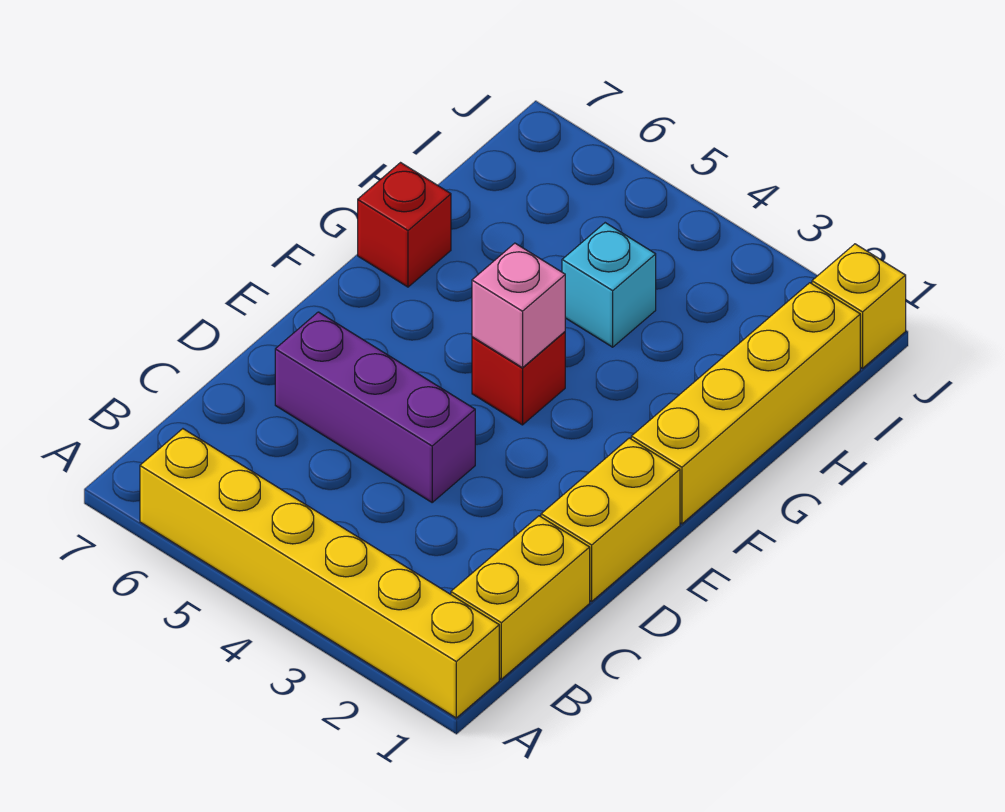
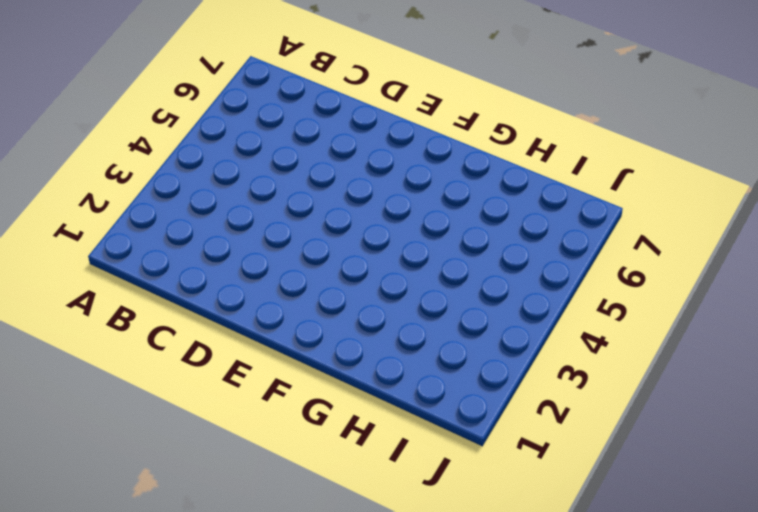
none -> yellow brick A1:A6 level 1
none -> yellow brick B1:C1 level 1

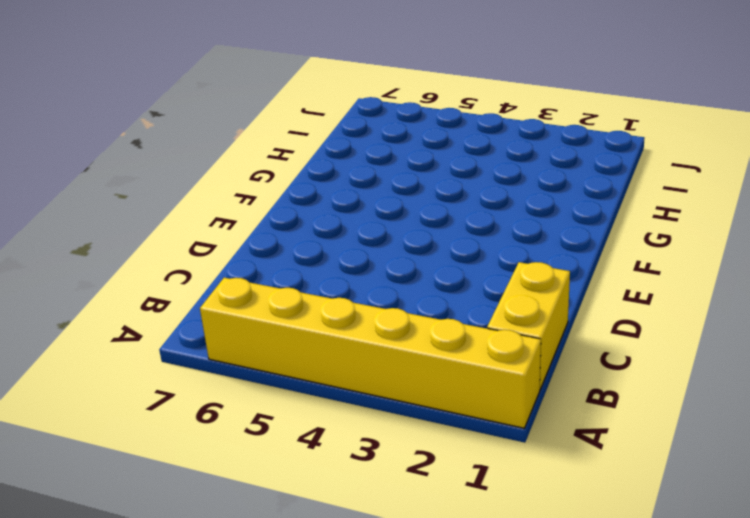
none -> yellow brick D1:E1 level 1
none -> purple brick D4:D6 level 1

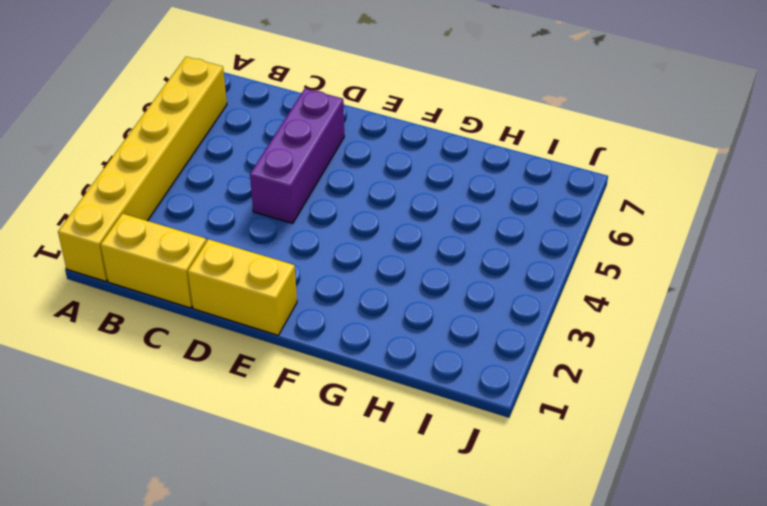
none -> yellow brick F1:I1 level 1
none -> red brick F4 level 1

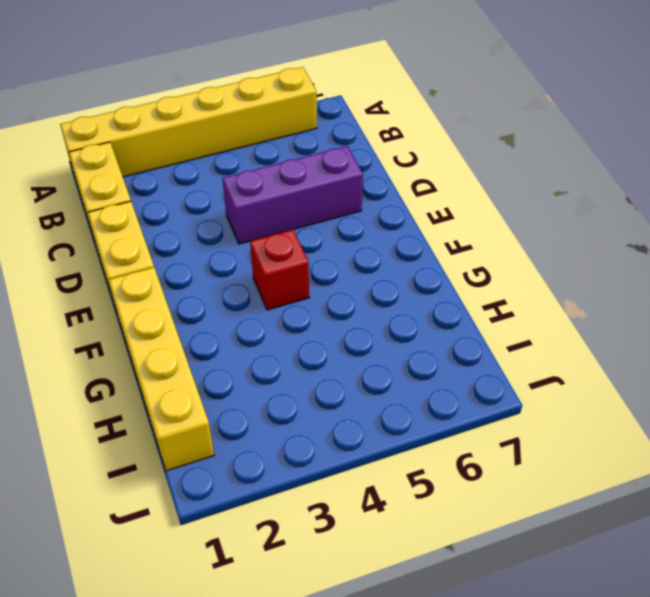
none -> red brick G7 level 1
none -> cyan brick H4 level 1

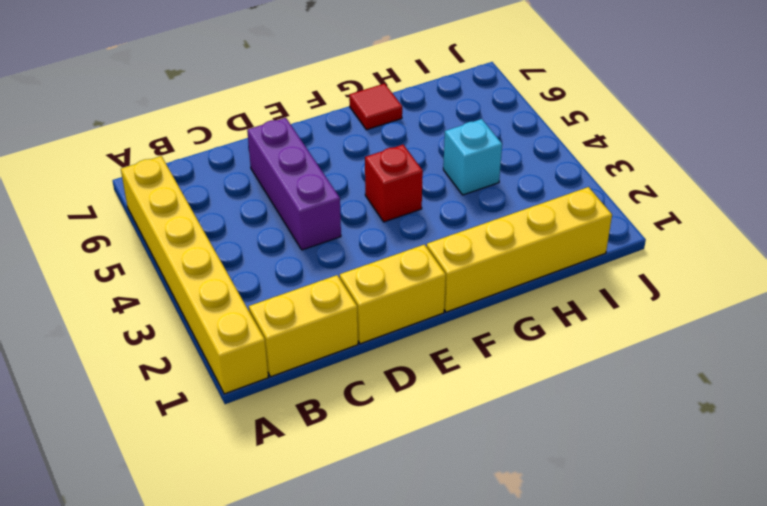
red tile G7 level 1 -> red brick G7 level 1
none -> yellow brick J1 level 1
none -> pink brick F4 level 2

